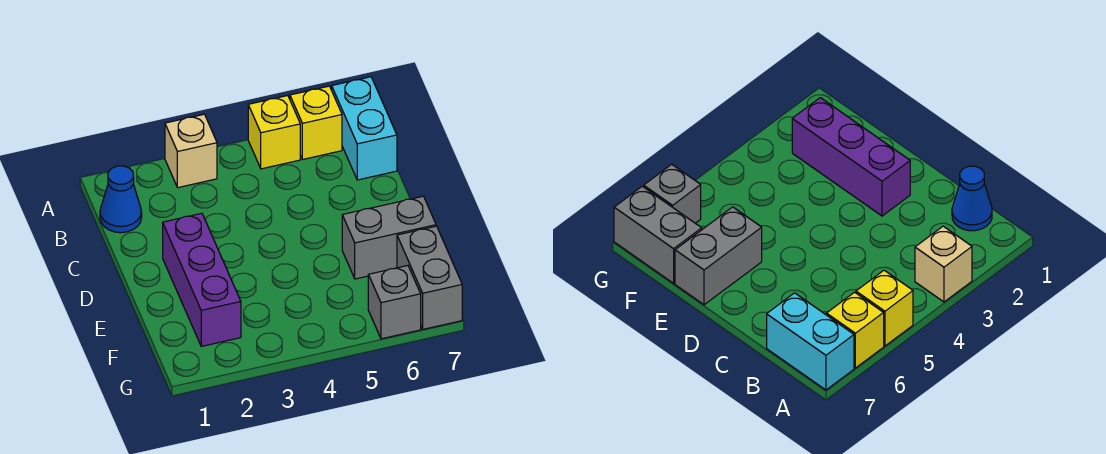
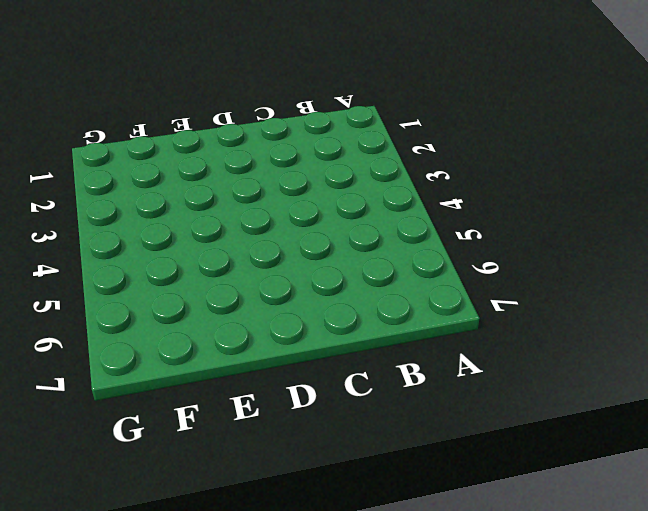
none -> tan brick A3 level 1
none -> yellow brick A5 level 1

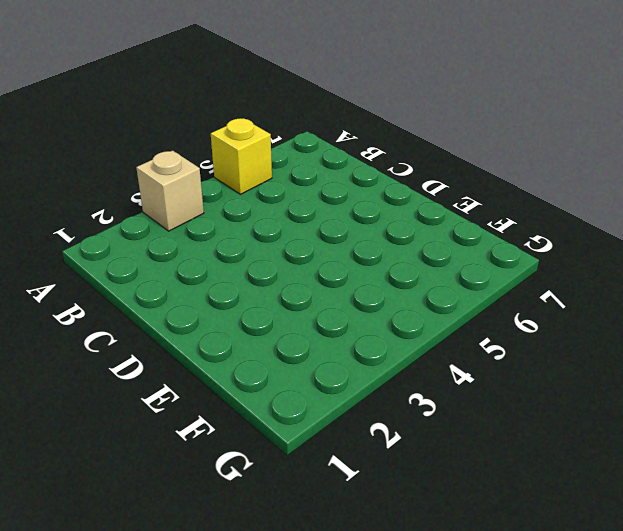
none -> yellow brick A6 level 1
none -> cyan brick A7:B7 level 1

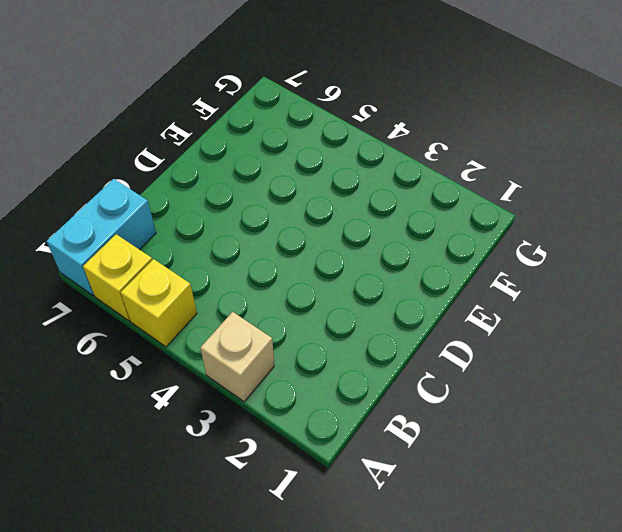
none -> blue cone B1 level 1
none -> purple brick D2:F2 level 1

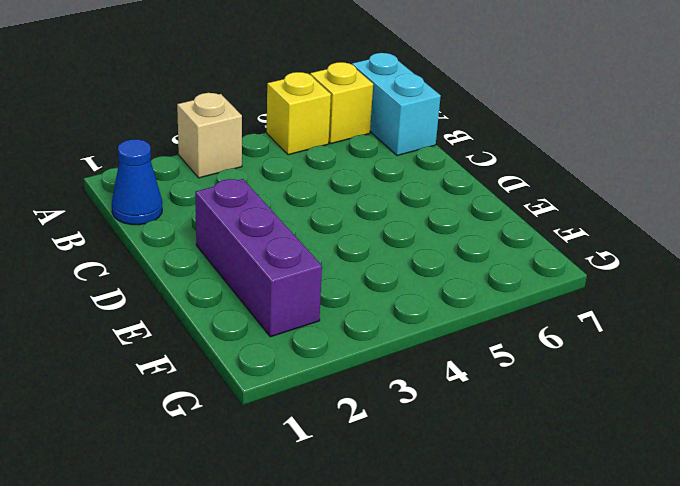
none -> grey brick E6:E7 level 1
none -> grey brick F7:G7 level 1

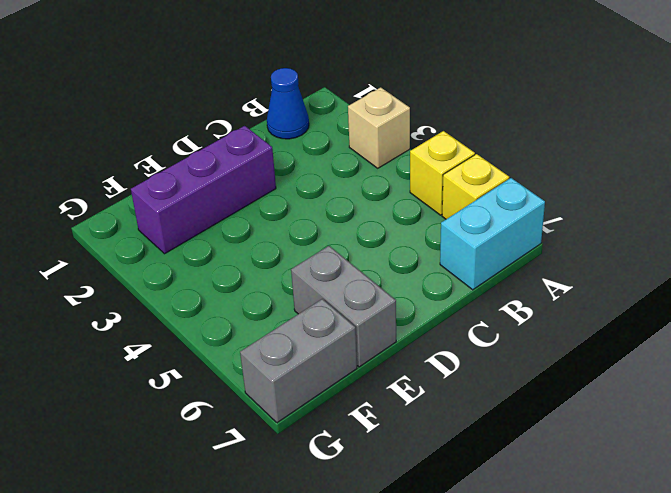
none -> grey brick G6 level 1

